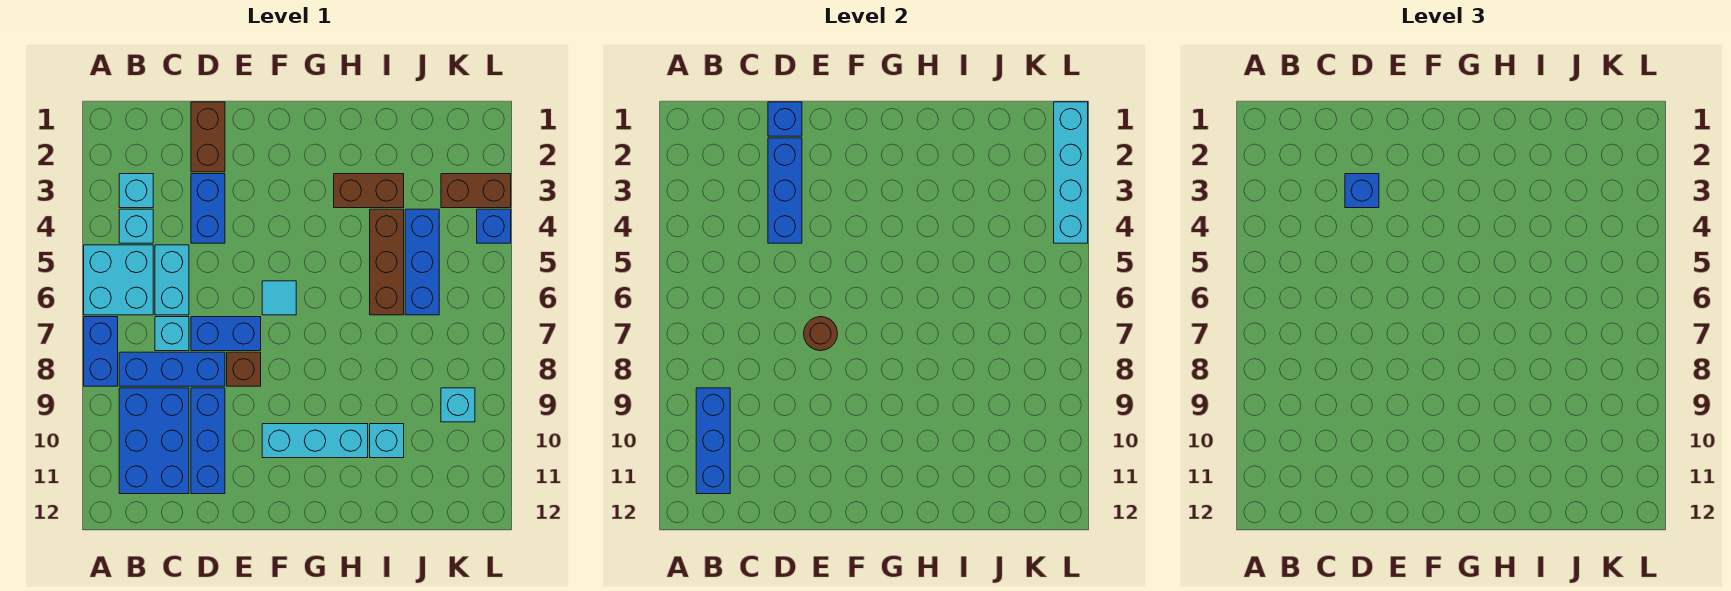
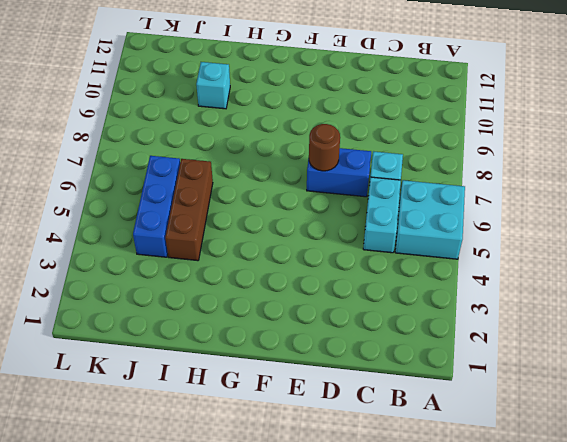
none -> blue brick A7:A8 level 1
none -> cyan brick B3 level 1
none -> cyan brick B4 level 1

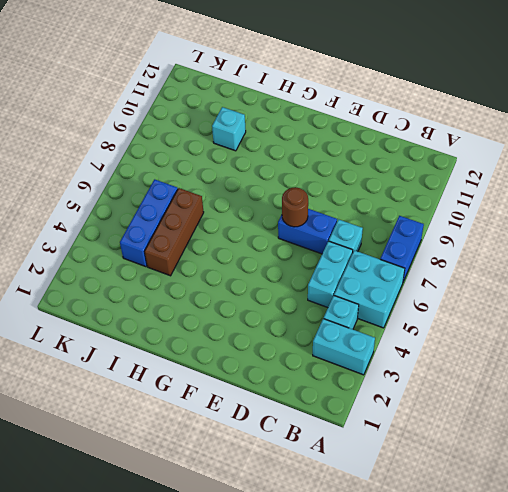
cyan brick A3:B3 level 1 -> cyan brick B3 level 1
none -> blue brick B8:D8 level 1
none -> blue brick B9:C11 level 1
none -> brown brick D1:D2 level 1

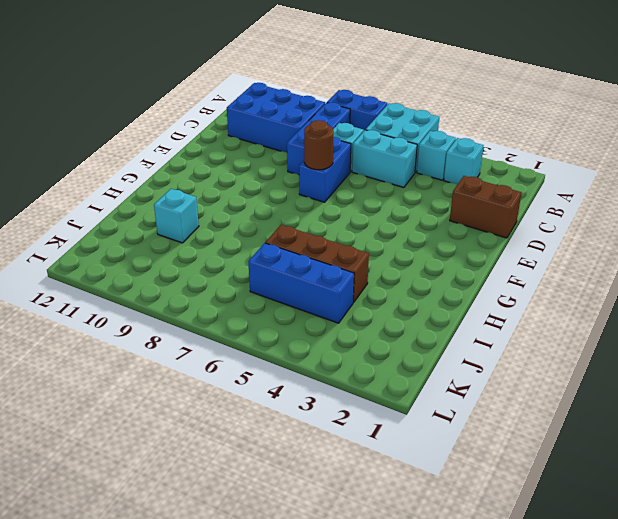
none -> blue brick D3:D4 level 1
none -> blue brick D9:D11 level 1
none -> brown brick E8 level 1

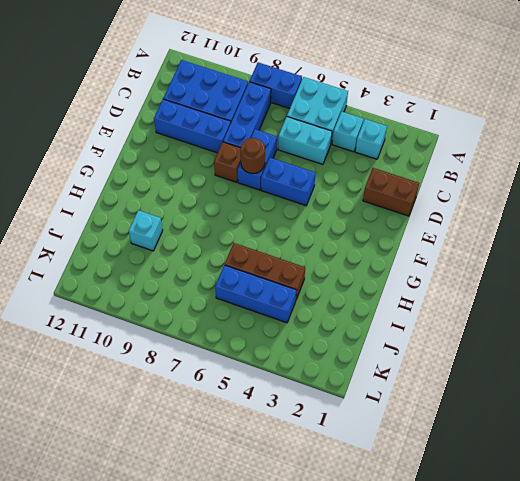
blue brick E5:E6 level 1 -> blue brick D3:D4 level 1
none -> cyan brick C7 level 1
none -> cyan tile F6 level 1
none -> cyan brick F10:H10 level 1

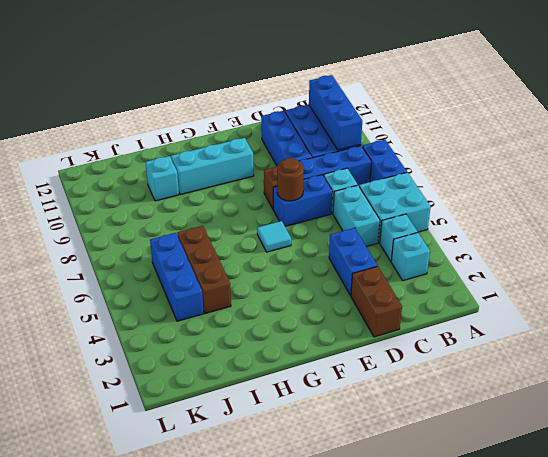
none -> brown brick H3:I3 level 1
none -> brown brick K3:L3 level 1
none -> cyan brick K9 level 1

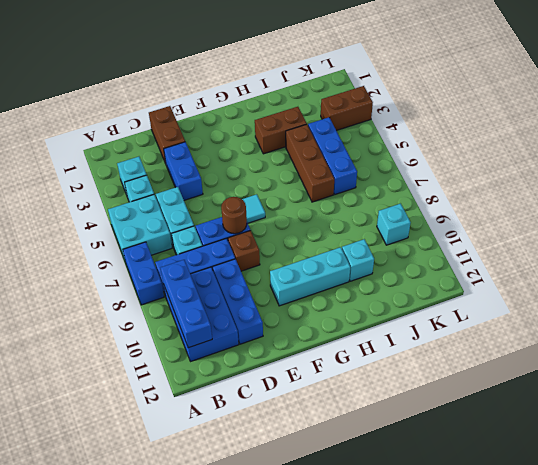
none -> blue brick L4 level 1
none -> blue brick D1 level 2
none -> blue brick D2:D4 level 2

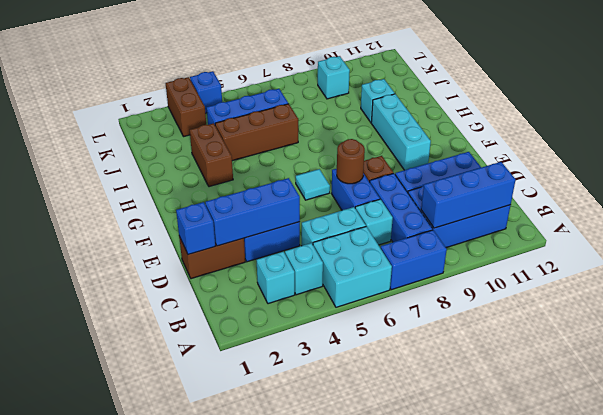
none -> cyan brick L1:L4 level 2
none -> blue brick D3 level 3

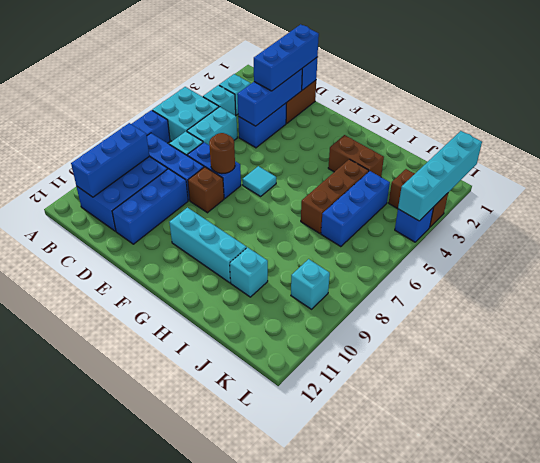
blue brick D1:D3 level 3 -> blue brick D3 level 3

